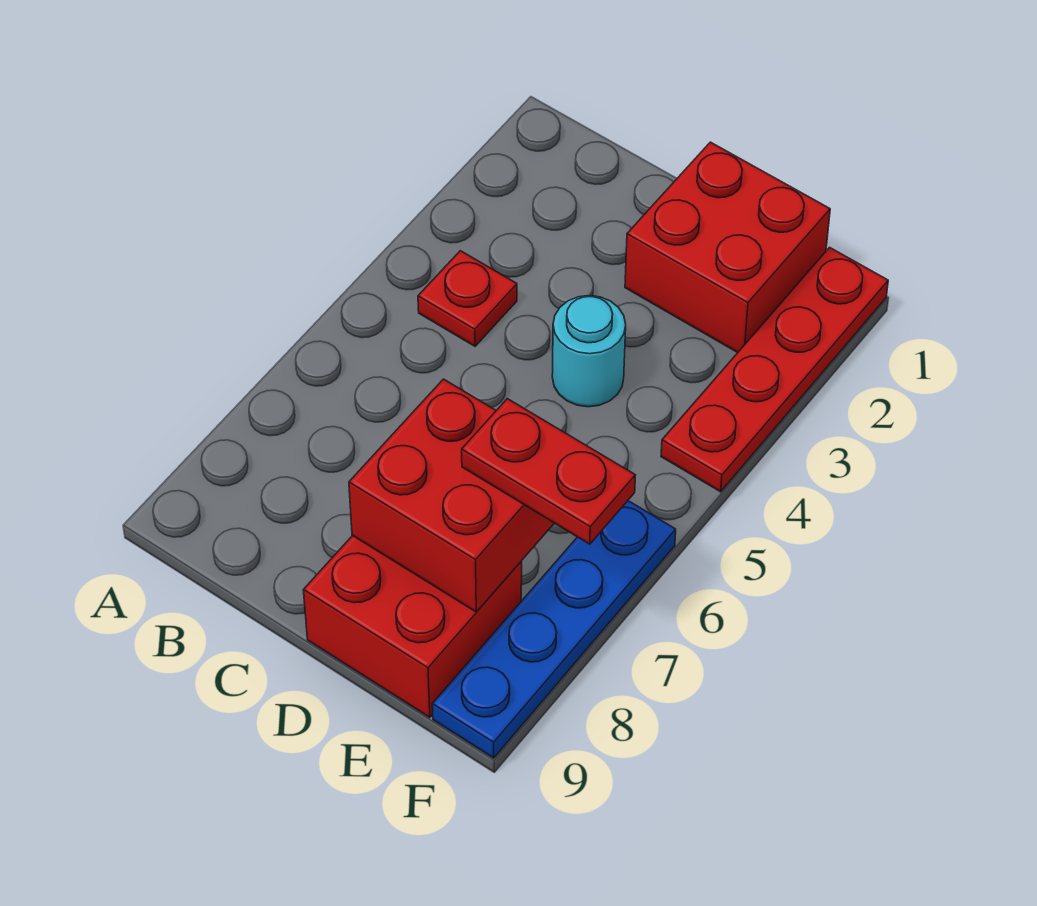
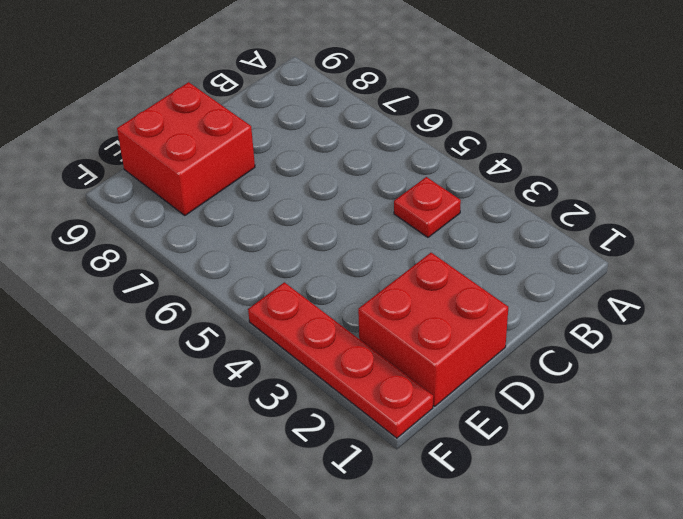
none -> cyan round brick D4 level 1
none -> blue plate F6:F9 level 1

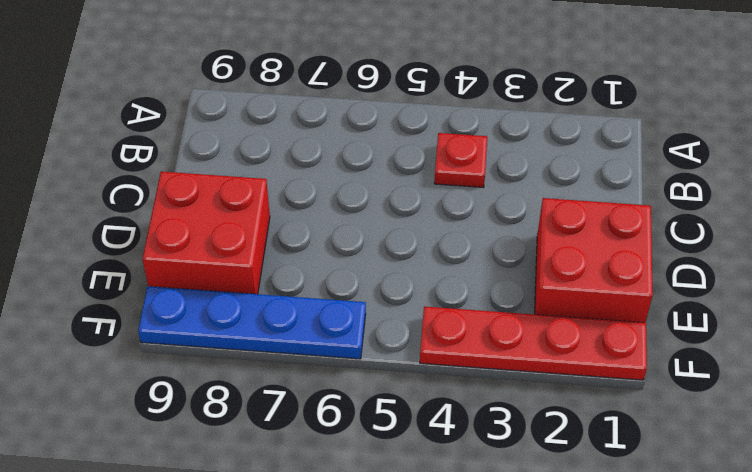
none -> cyan round brick D4 level 1
none -> red brick D7:E8 level 2

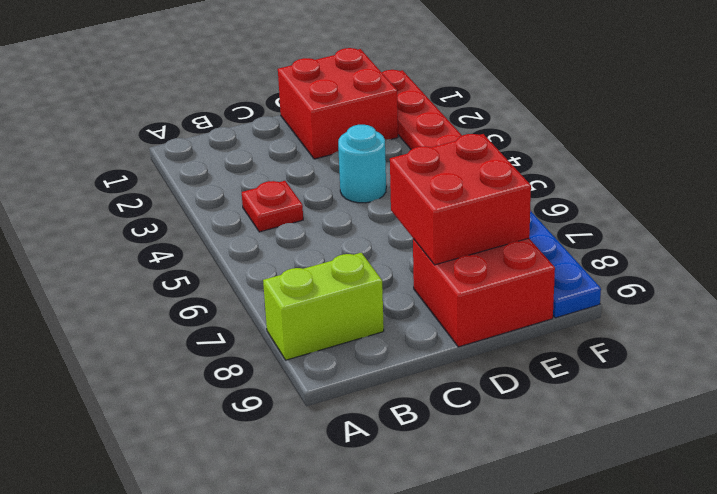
lime brick A8:B8 level 1 -> none
none -> red plate E7:F7 level 3

